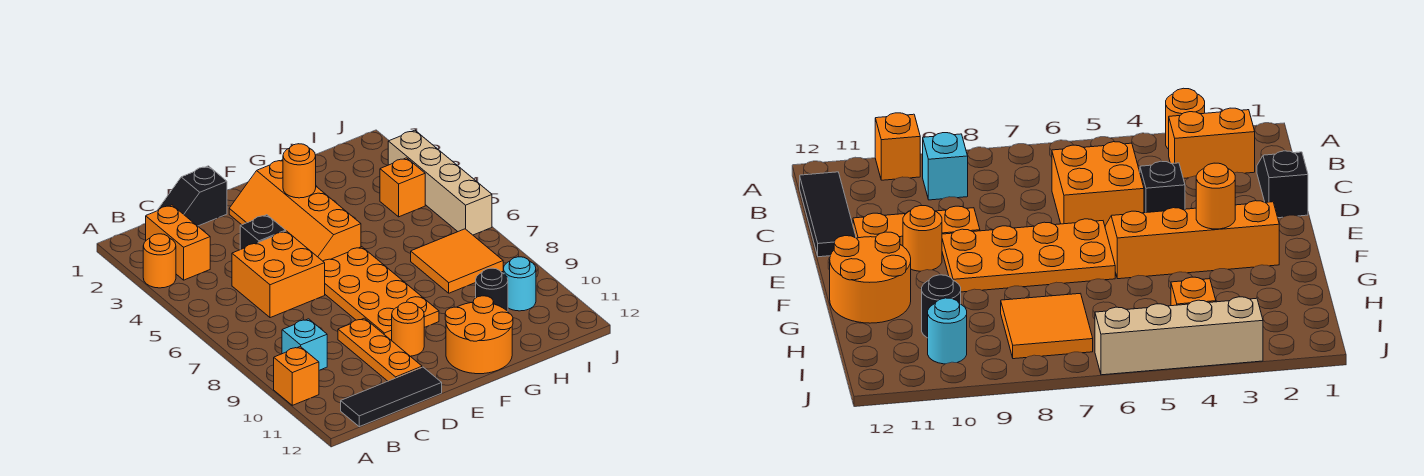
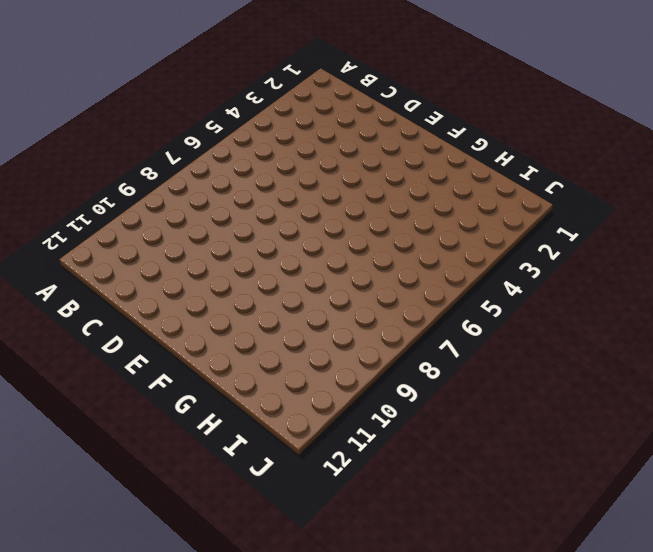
none -> orange round brick A3 level 1
none -> orange brick A10 level 1
none -> orange brick B2:B3 level 1

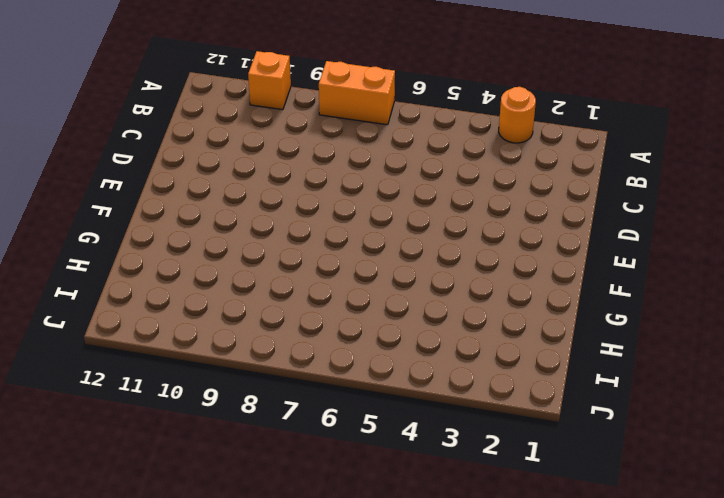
orange brick A7:A8 level 1 -> orange brick B2:B3 level 1
none -> cyan brick B9 level 1
none -> black tile B12:D12 level 1
none -> black slope C1:D1 level 1 top D

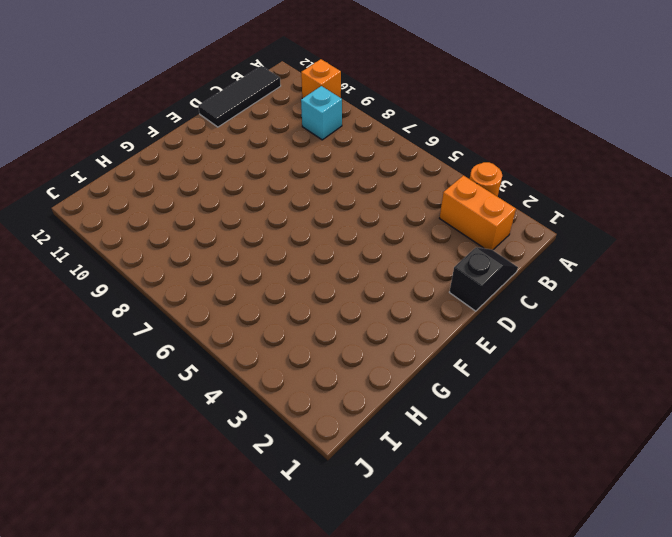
none -> orange brick C5:D6 level 1
none -> black brick D4 level 1
none -> orange plate D9:D11 level 1

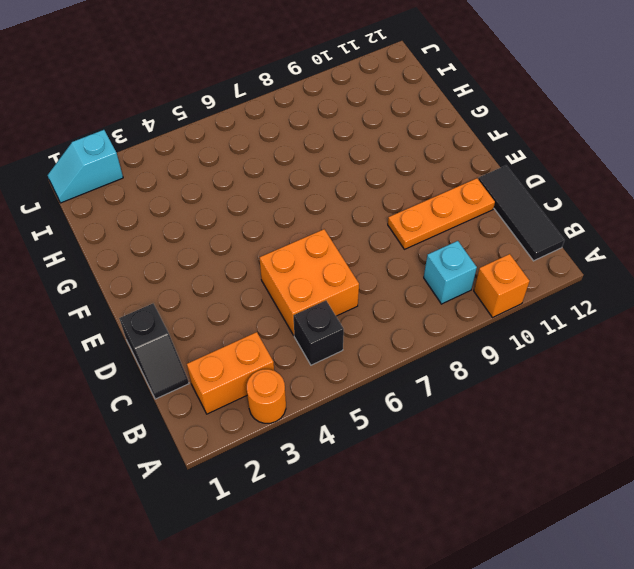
black brick B5 level 1 -> black brick D4 level 1
cyan slope J1:J2 level 1 top 2 -> none
none -> orange slope E2:F5 level 1 top F
none -> orange plate E6:F9 level 1
none -> orange round brick E10 level 1

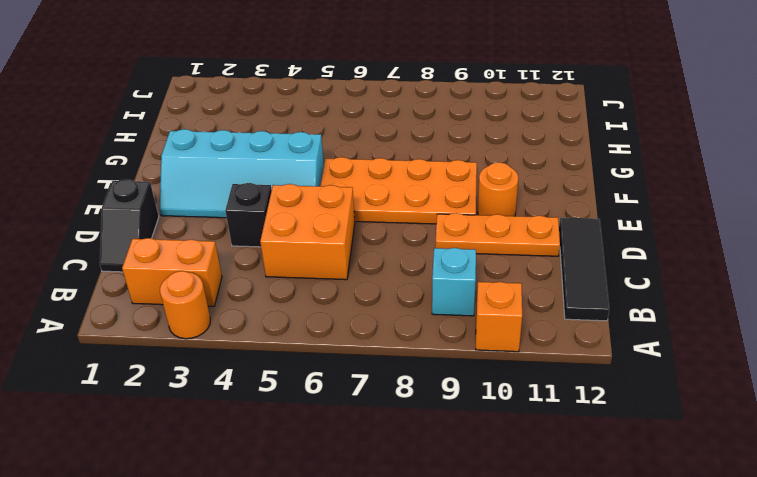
cyan slope E2:F5 level 1 top F -> orange slope E2:F5 level 1 top F
none -> orange round brick F11:G12 level 1
none -> orange tile H7:I8 level 1
none -> black round brick H10 level 1

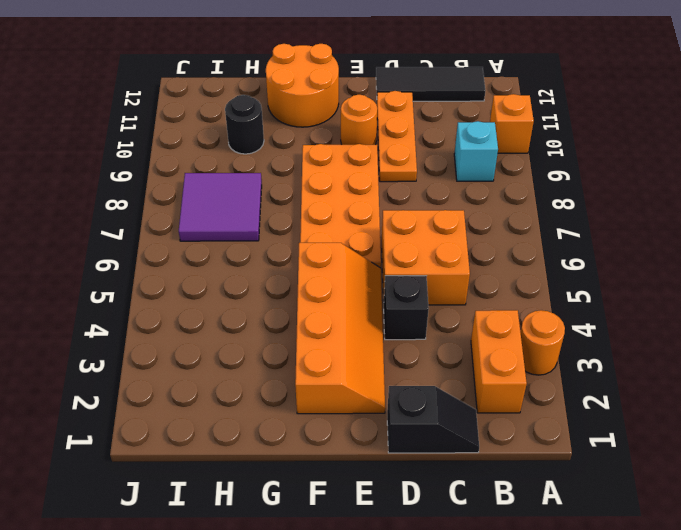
purple tile H7:I8 level 1 -> orange tile H7:I8 level 1
none -> orange brick I4 level 1
none -> cyan round brick I10 level 1
none -> tan brick J3:J6 level 1

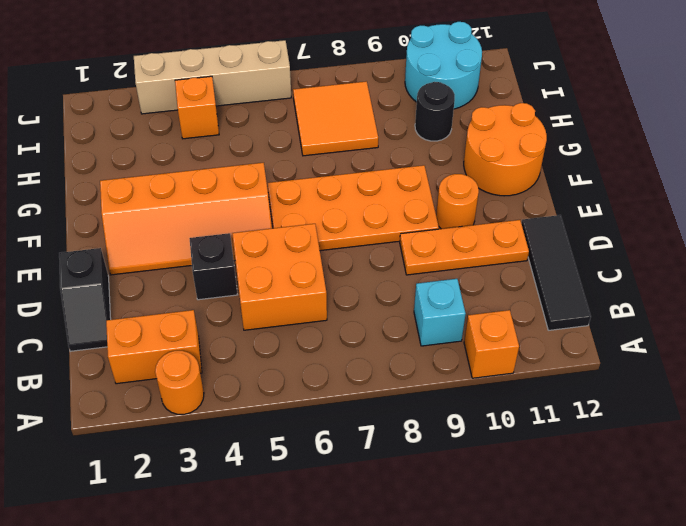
cyan round brick I10:J11 level 1 -> cyan round brick I10 level 1
none -> orange round brick F3 level 2

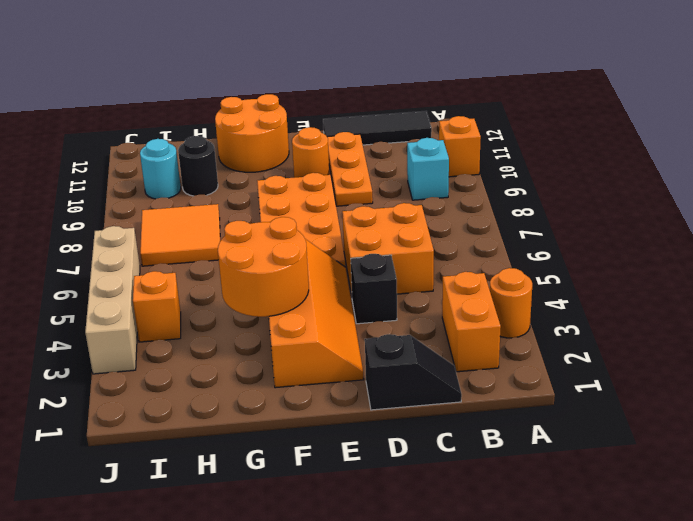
orange round brick F3:G4 level 2 -> orange round brick F3 level 2

